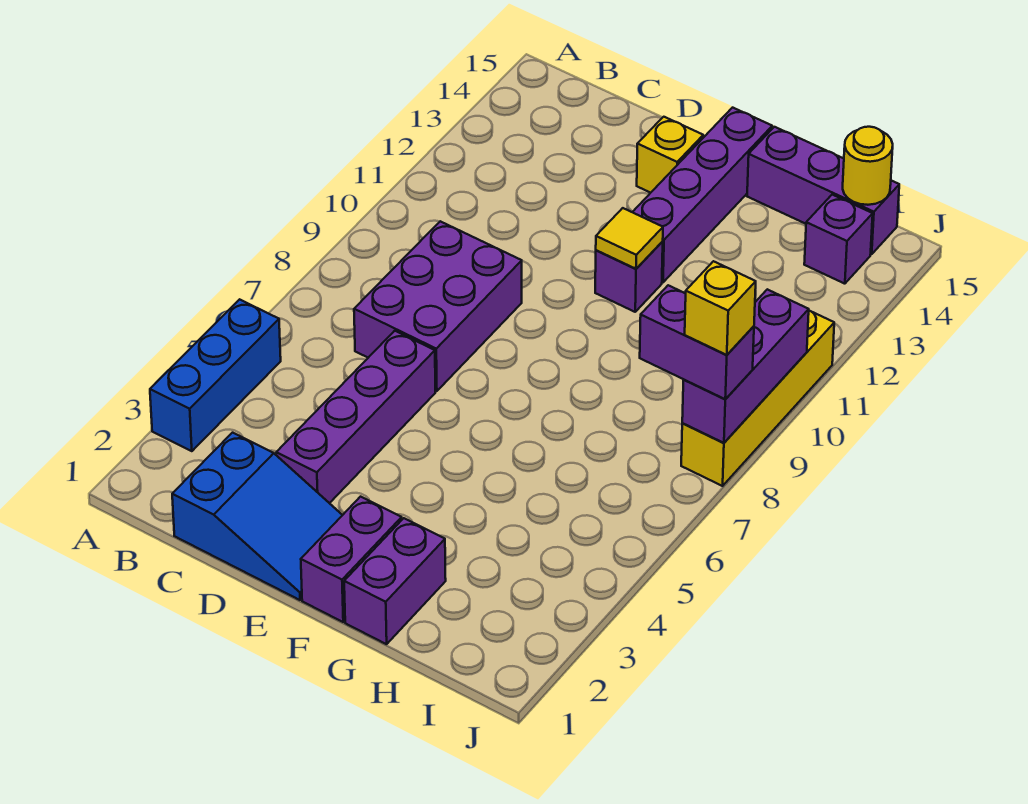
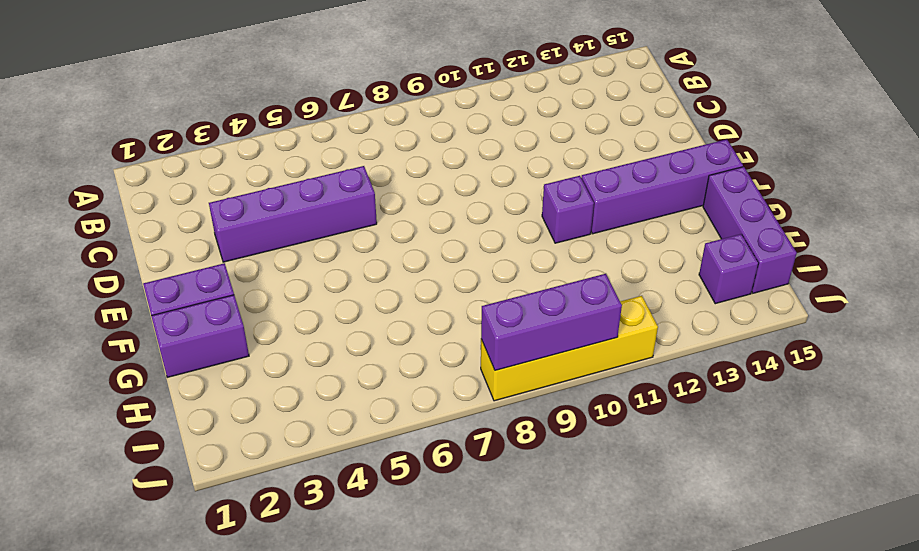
none -> blue brick A3:A5 level 1
none -> blue slope C1:E2 level 1 top C
none -> purple brick C7:D9 level 1

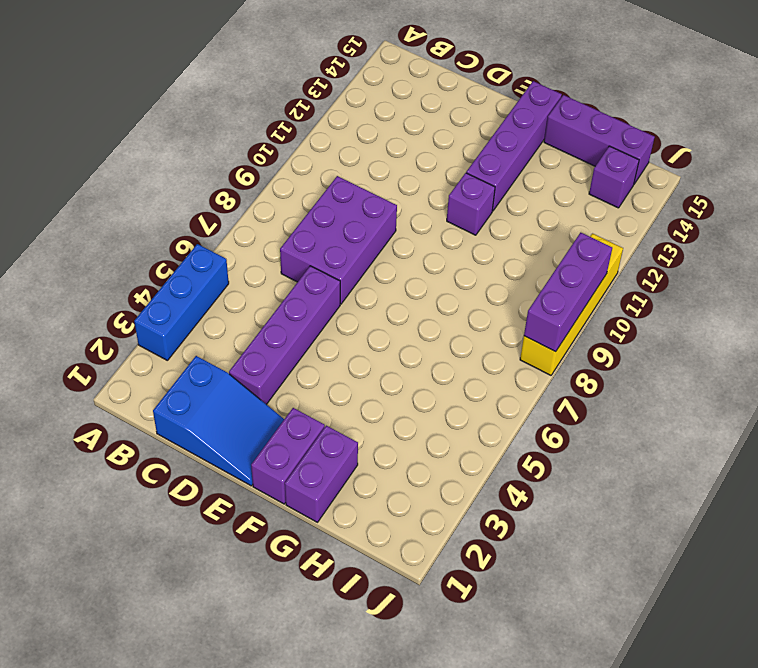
none -> yellow brick E14 level 1
none -> yellow tile F11 level 2
none -> yellow round brick I15 level 2

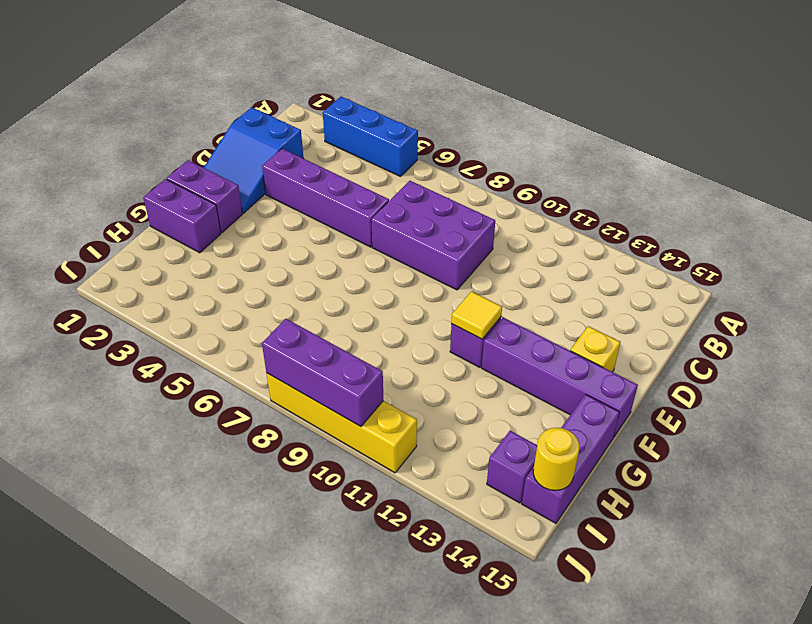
none -> purple brick I8:J8 level 3
none -> yellow brick J8 level 4

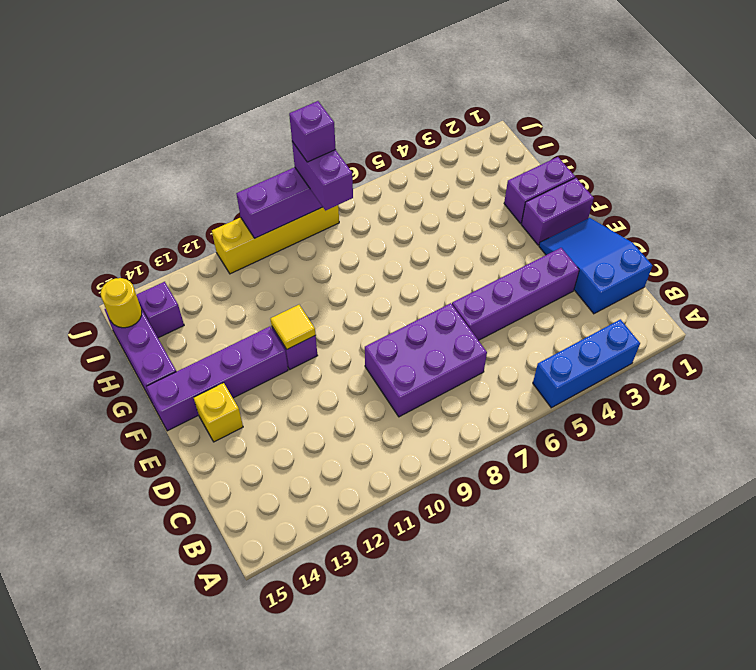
purple brick J8 level 4 -> yellow brick J8 level 4

